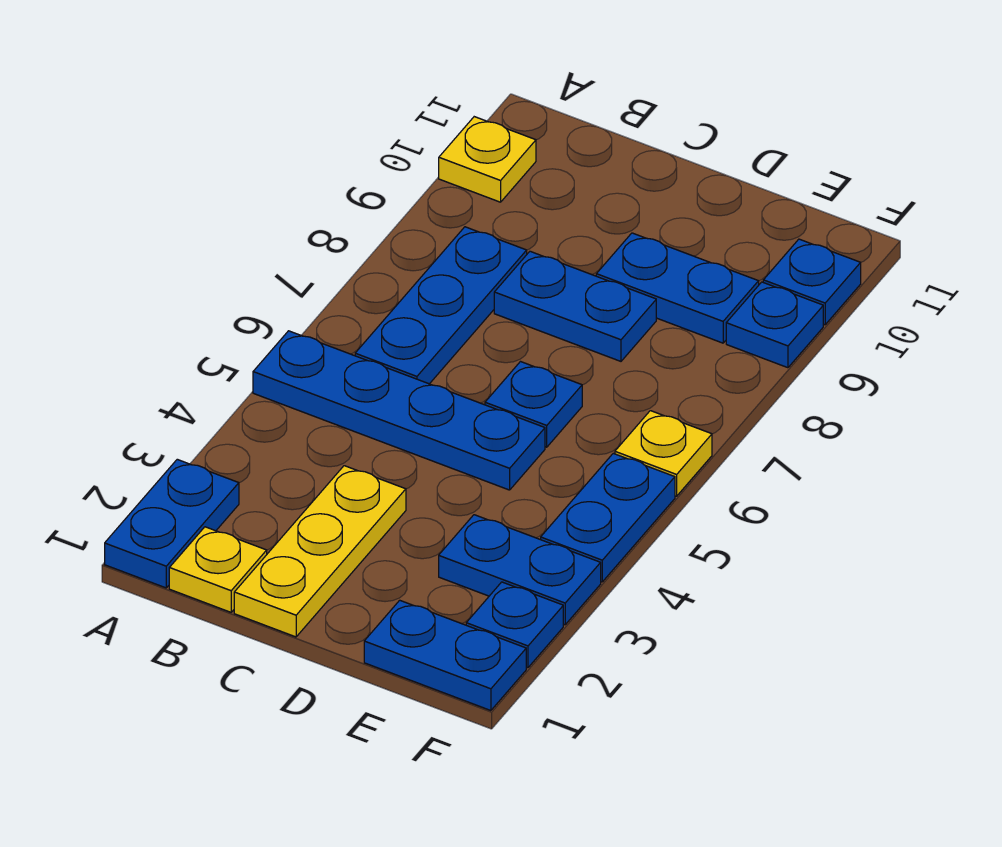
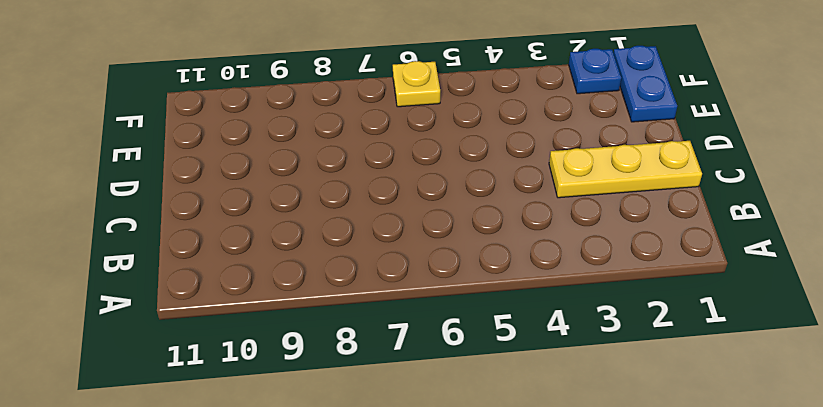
none -> blue plate A1:A2 level 1
none -> blue plate A5:D5 level 1
none -> yellow plate A10 level 1

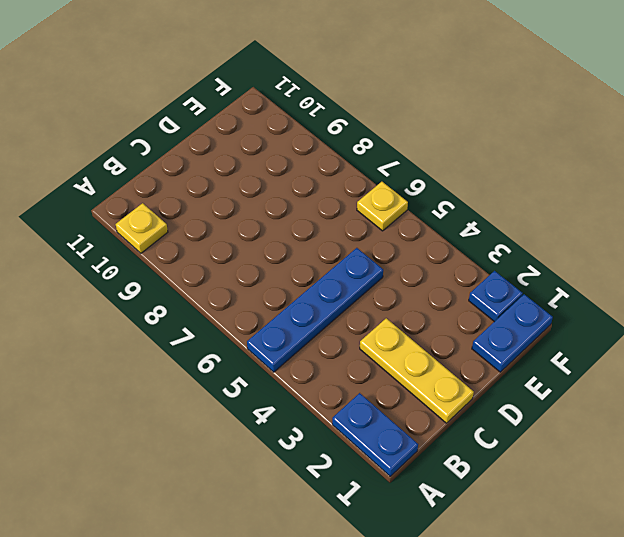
none -> yellow plate B1 level 1
none -> blue plate B6:B8 level 1
none -> blue plate C8:D8 level 1

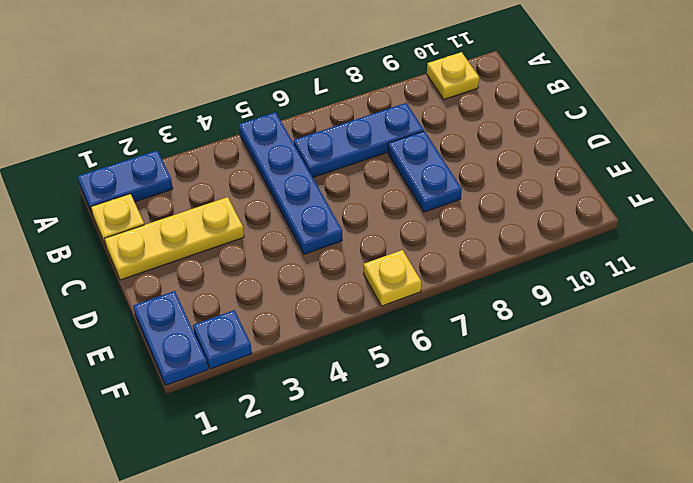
none -> blue plate D6 level 1
none -> blue plate D9:E9 level 1
none -> blue plate E3:F3 level 1

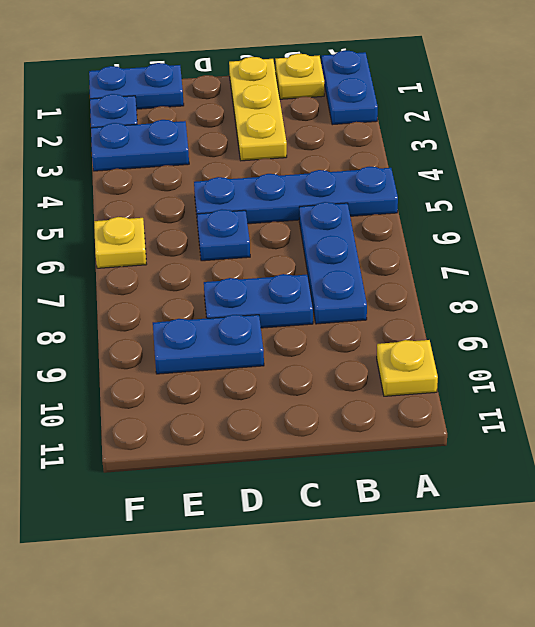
none -> blue plate F4:F5 level 1
none -> blue plate F9 level 1
none -> blue plate F10 level 1

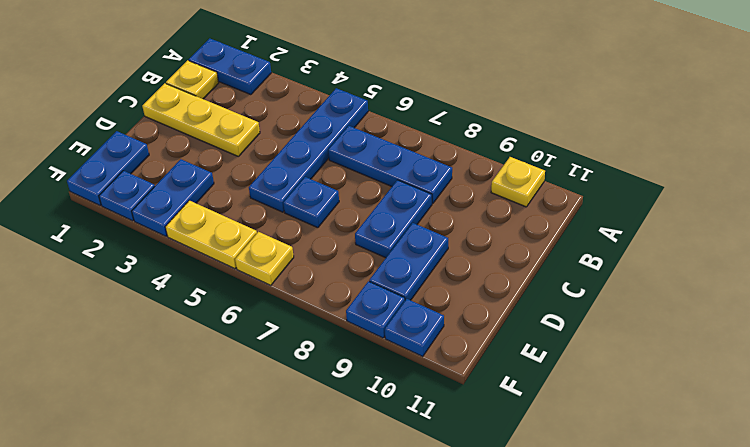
yellow plate F4:F5 level 1 -> blue plate F4:F5 level 1

